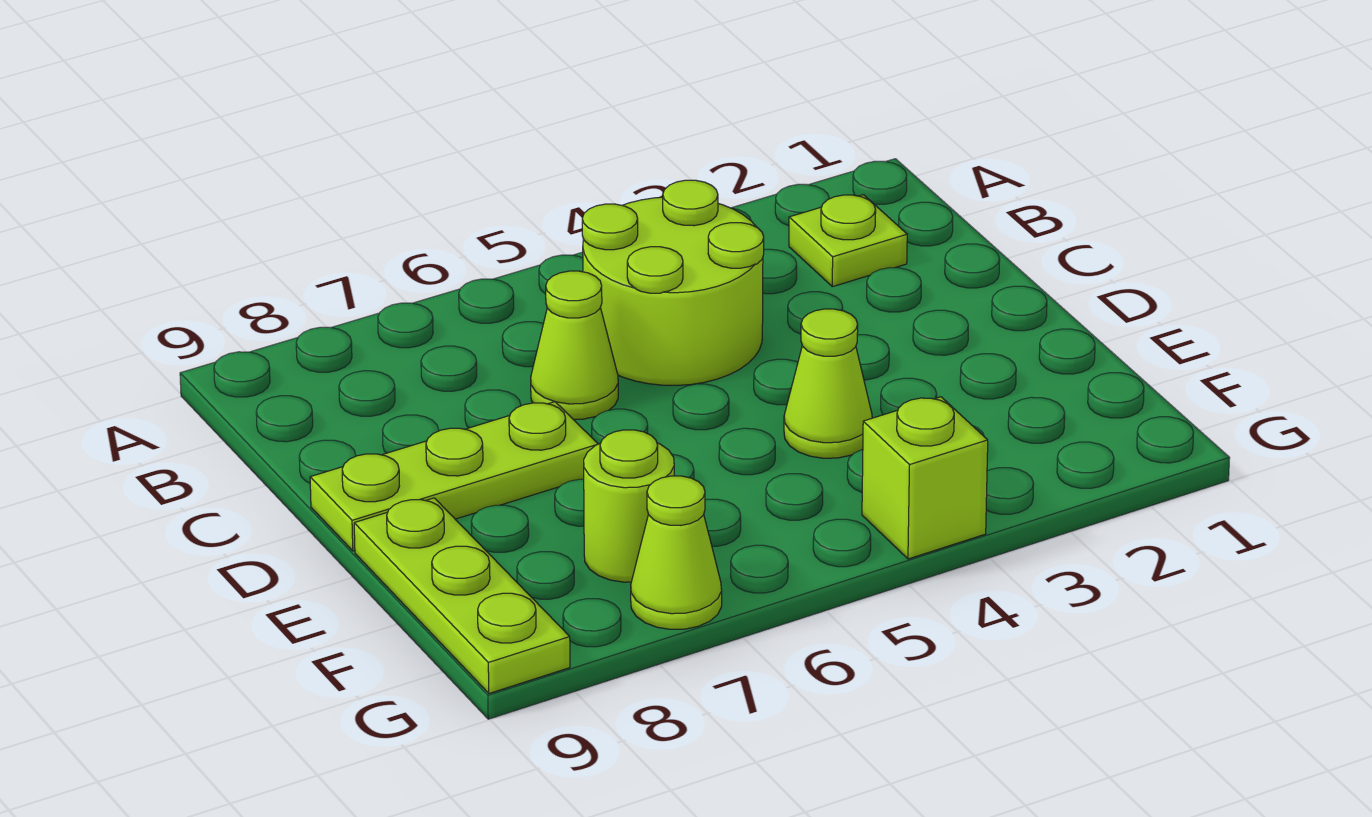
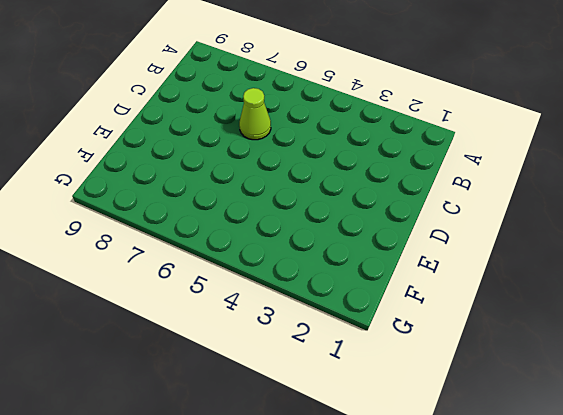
none -> lime plate B2 level 1
none -> lime round brick B4:C5 level 1

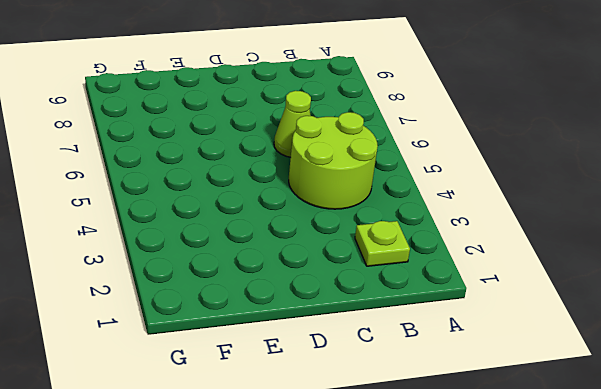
none -> lime plate D7:D9 level 1
none -> lime cone E4 level 1

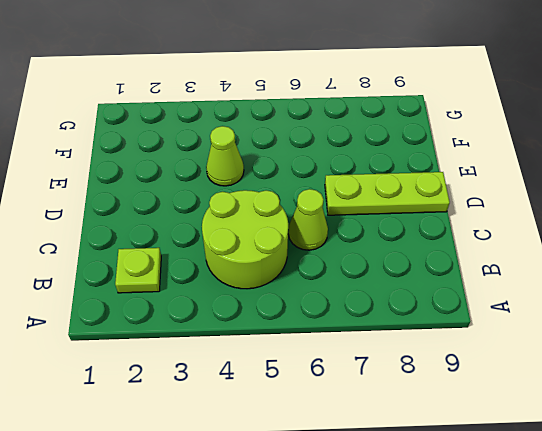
none -> lime plate E9:G9 level 1
none -> lime round brick F7 level 1

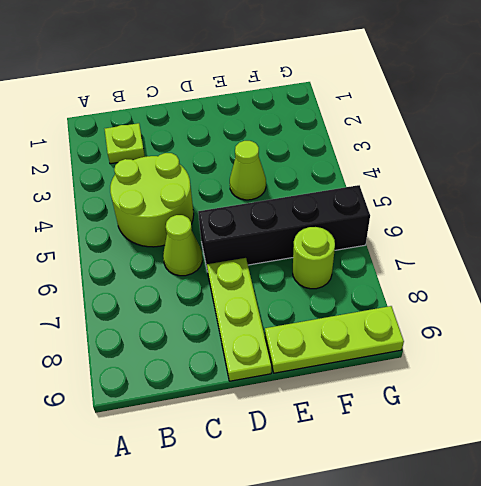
black brick D6:G6 level 1 -> none
none -> lime brick G4 level 1
none -> lime cone G7 level 1

